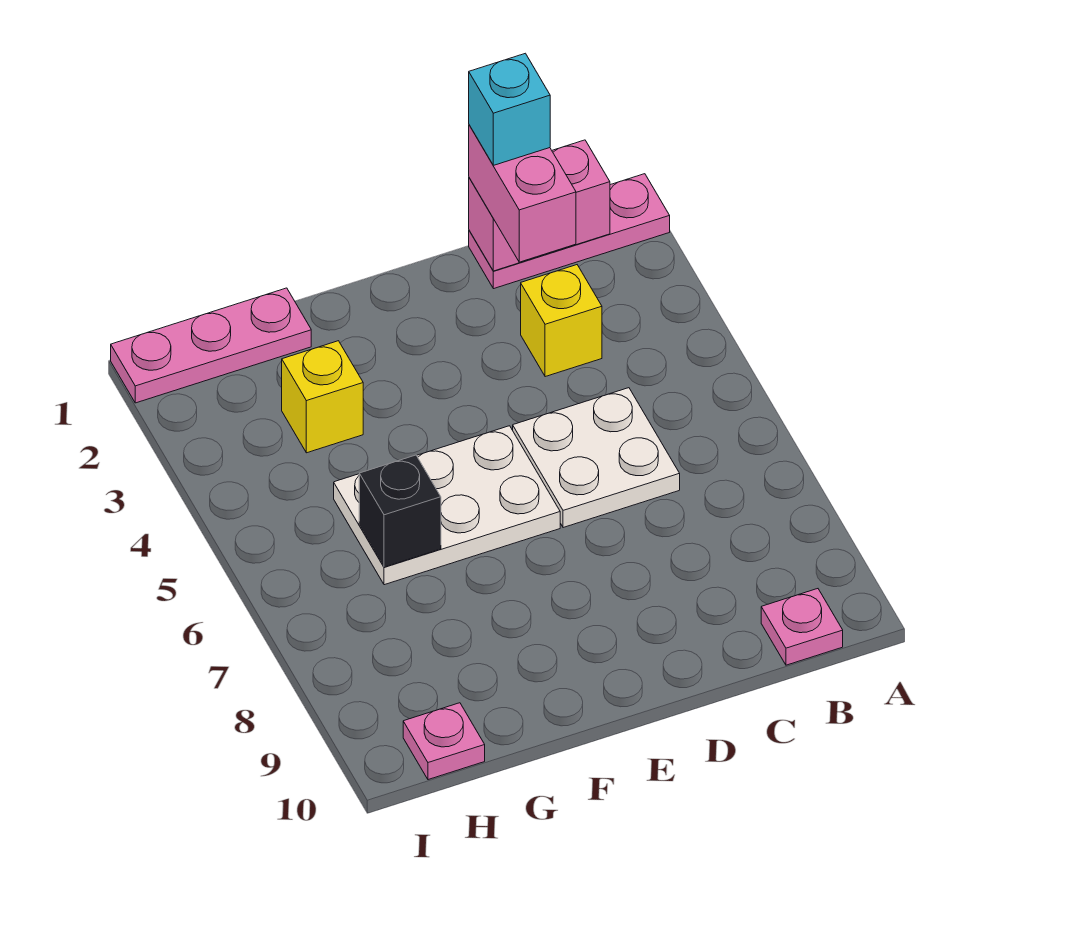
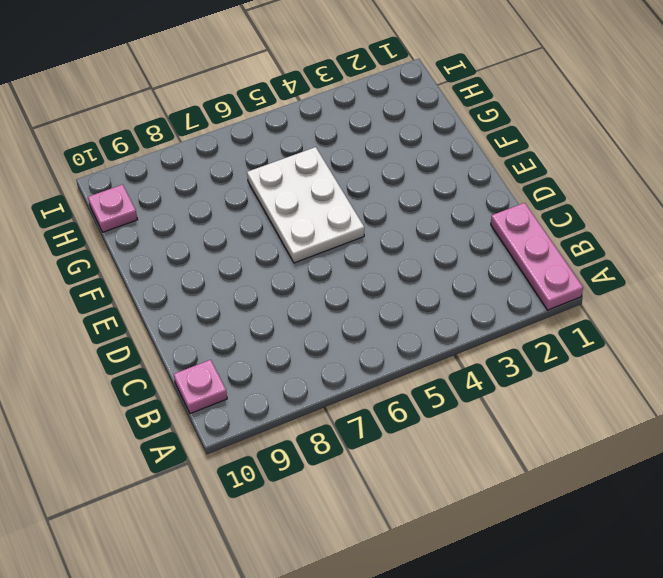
none -> yellow brick C3 level 1
none -> white plate C5:D6 level 1
none -> pink plate G1:I1 level 1

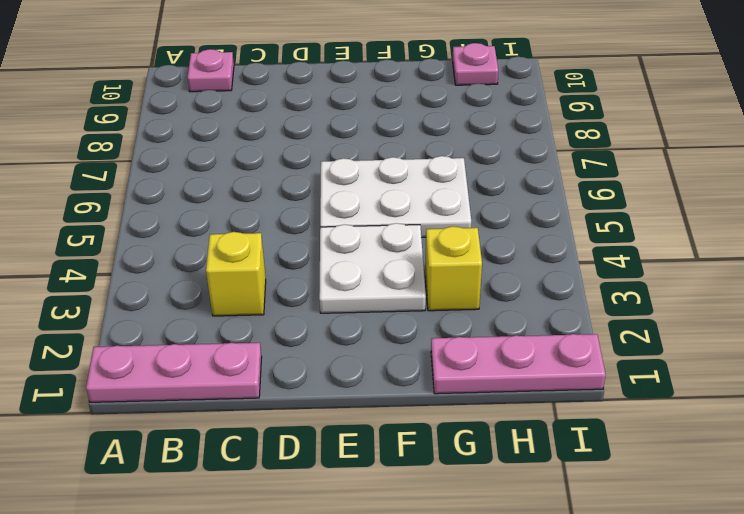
white plate E3:F4 level 1 -> white plate C5:D6 level 1
none -> pink brick B1:C1 level 2
none -> black brick G6 level 2
none -> pink brick C1:C2 level 3

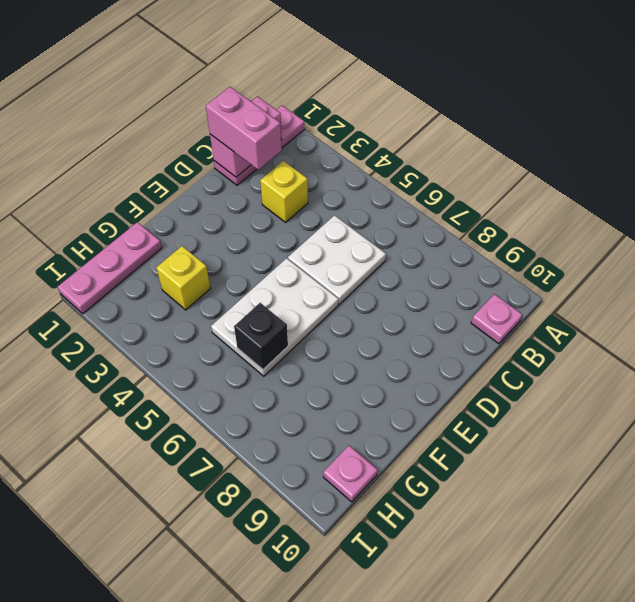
none -> cyan brick C1 level 4

